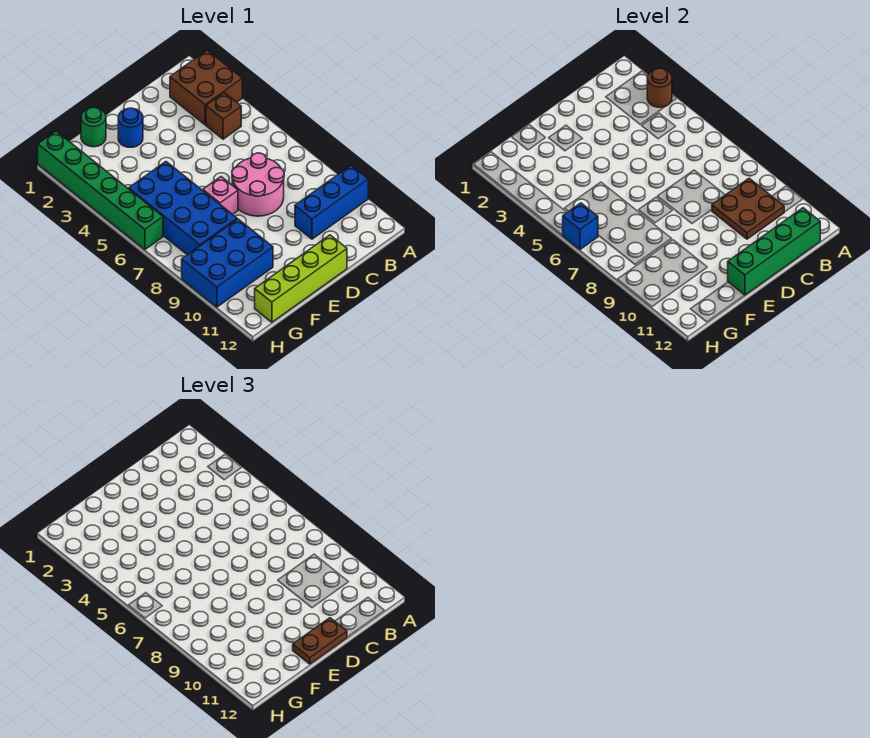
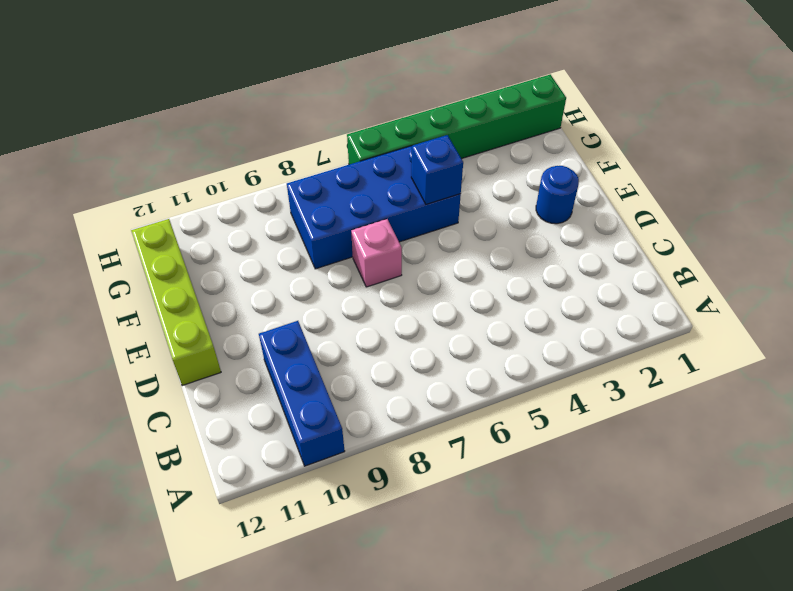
blue brick F5 level 2 -> blue brick H6 level 2
none -> brown brick A2:B3 level 1
none -> brown brick B4 level 1
none -> pink round brick C7:D8 level 1

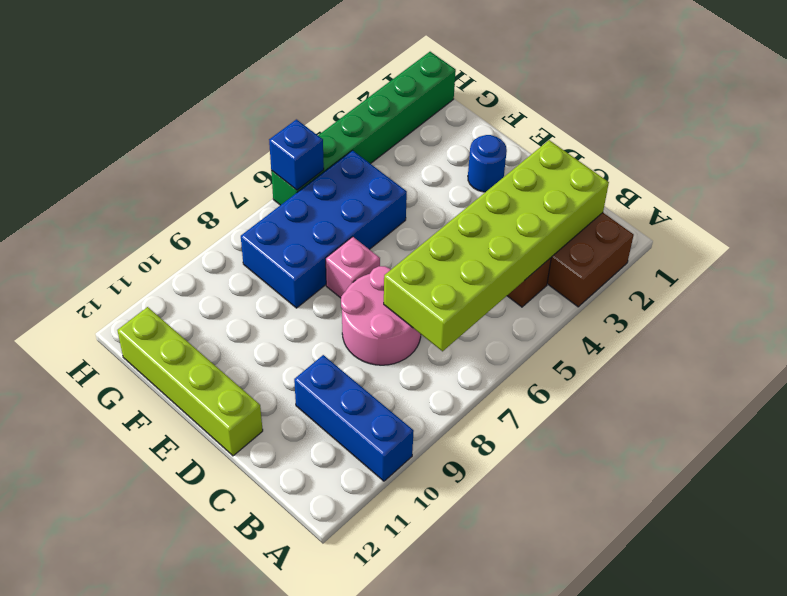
lime brick B2:C7 level 2 -> none
none -> green round brick F1 level 1
none -> blue brick F9:H10 level 1
none -> brown round brick A3 level 2

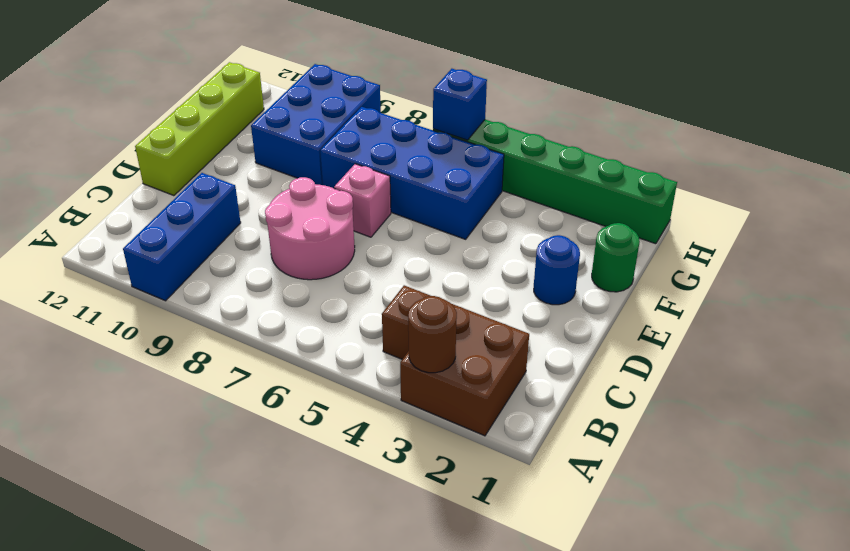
none -> brown plate B9:C10 level 2
none -> green brick B12:E12 level 2
none -> brown plate D12:E12 level 3

